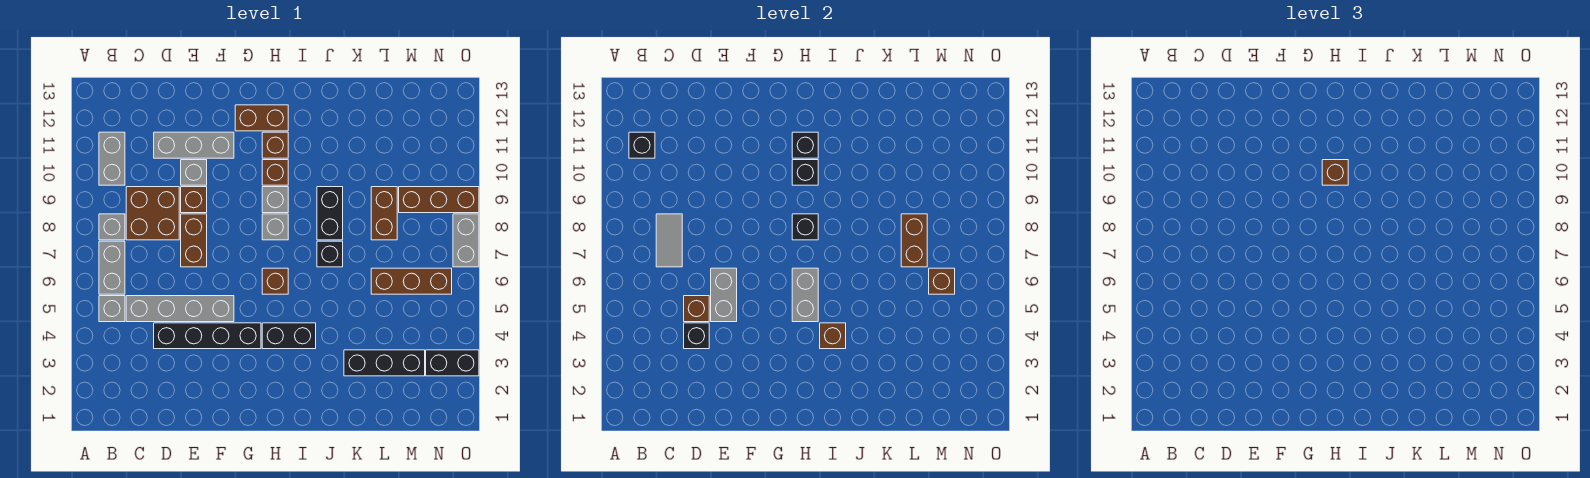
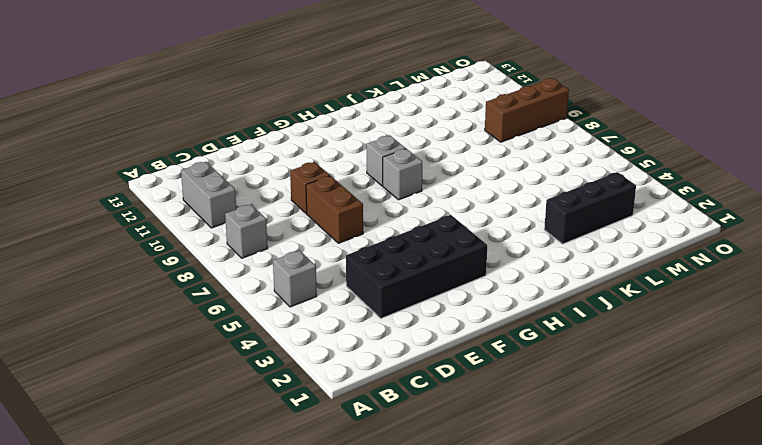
black brick D3:G4 level 1 -> black brick D4:G4 level 1
none -> grey brick B6:B7 level 1
none -> grey brick C5:F5 level 1
none -> brown brick C8:D9 level 1
none -> grey brick D11:F11 level 1

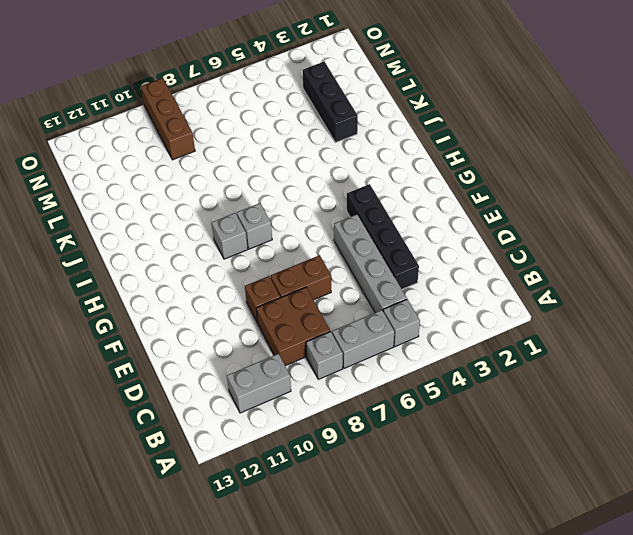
none -> grey brick D11:F11 level 1
none -> grey brick E10 level 1
none -> brown brick G12:H12 level 1
none -> black brick H4:I4 level 1

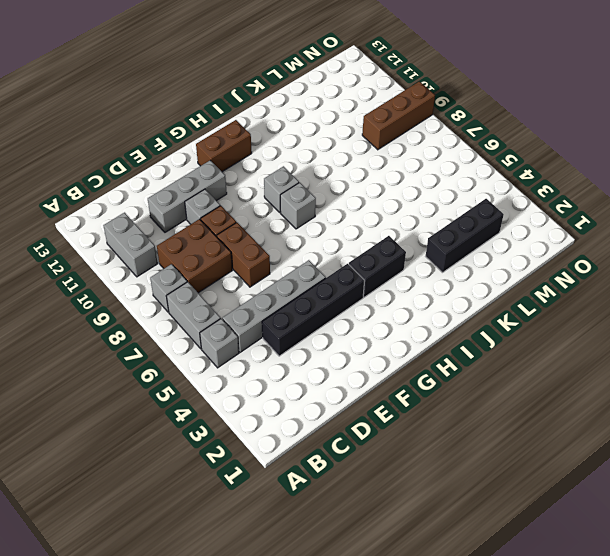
none -> brown brick H6 level 1
none -> brown brick H10 level 1
none -> brown brick H11 level 1
none -> black brick J7 level 1

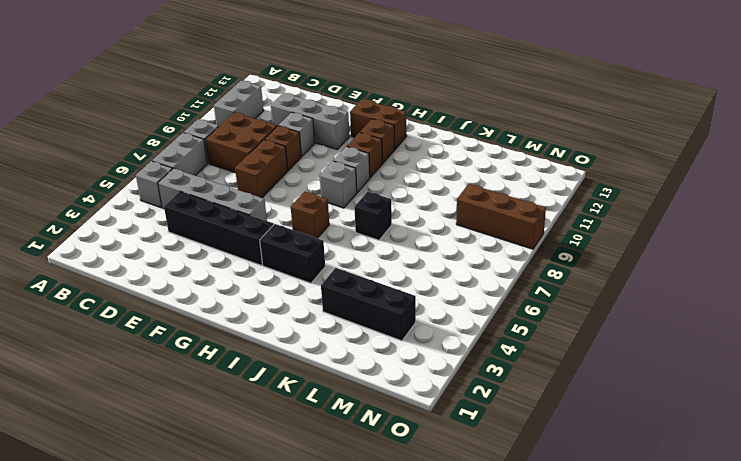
none -> black brick J8:J9 level 1
none -> brown brick L6:N6 level 1
none -> brown brick L8:L9 level 1
none -> black brick N3:O3 level 1

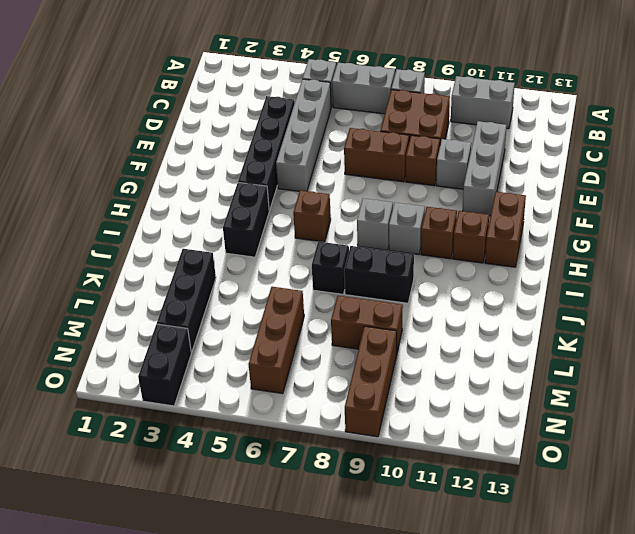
none -> grey brick O7:O8 level 1
none -> black brick B11 level 2
none -> grey tile C7:C8 level 2
none -> black brick D4 level 2

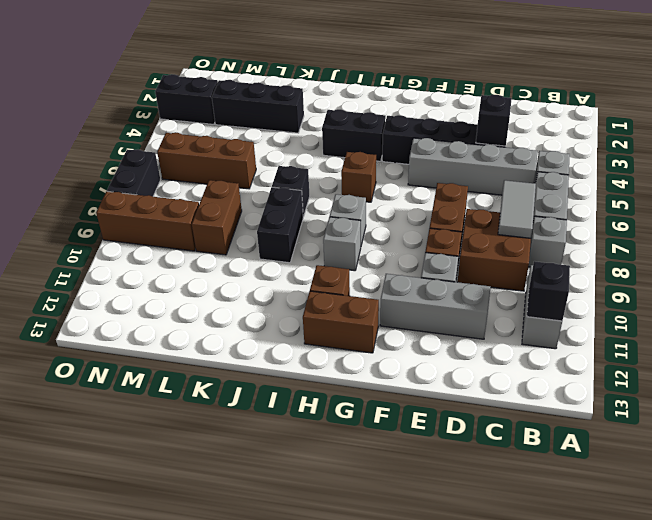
black brick O7:O8 level 1 -> grey brick O7:O8 level 1
none -> brown brick H10 level 1
none -> brown brick D5 level 2
none -> grey brick E5:E6 level 2
none -> grey brick H5:H6 level 2

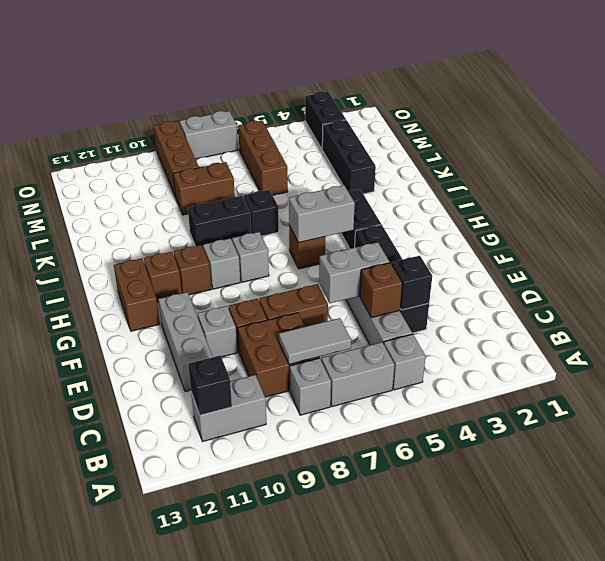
none -> black brick H8 level 2
none -> black brick H10 level 2
none -> black brick H11 level 2
none -> brown brick I4 level 2

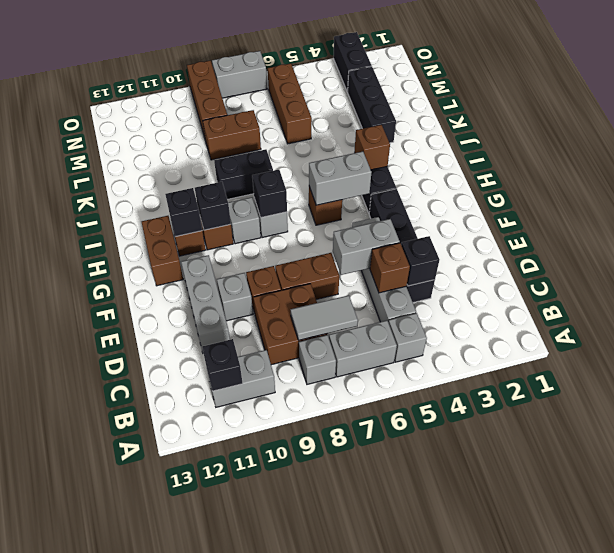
none -> black brick J7 level 1
none -> brown brick L7:L8 level 2
none -> brown brick M6 level 2
none -> brown brick H10 level 3

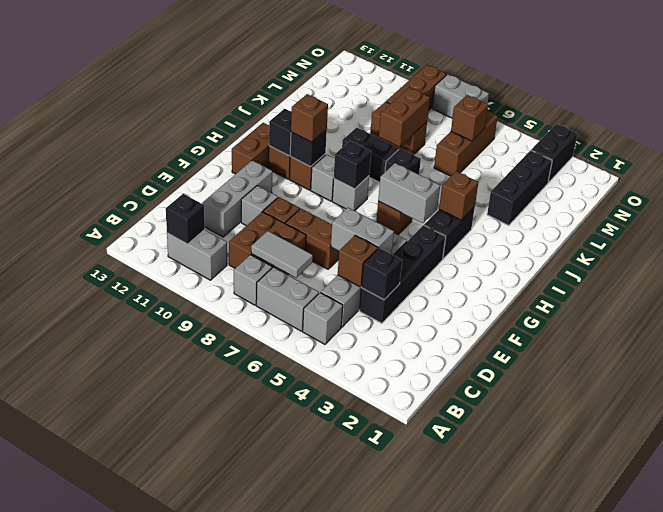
brown brick K8:L8 level 2 -> brown brick L7:L8 level 2

